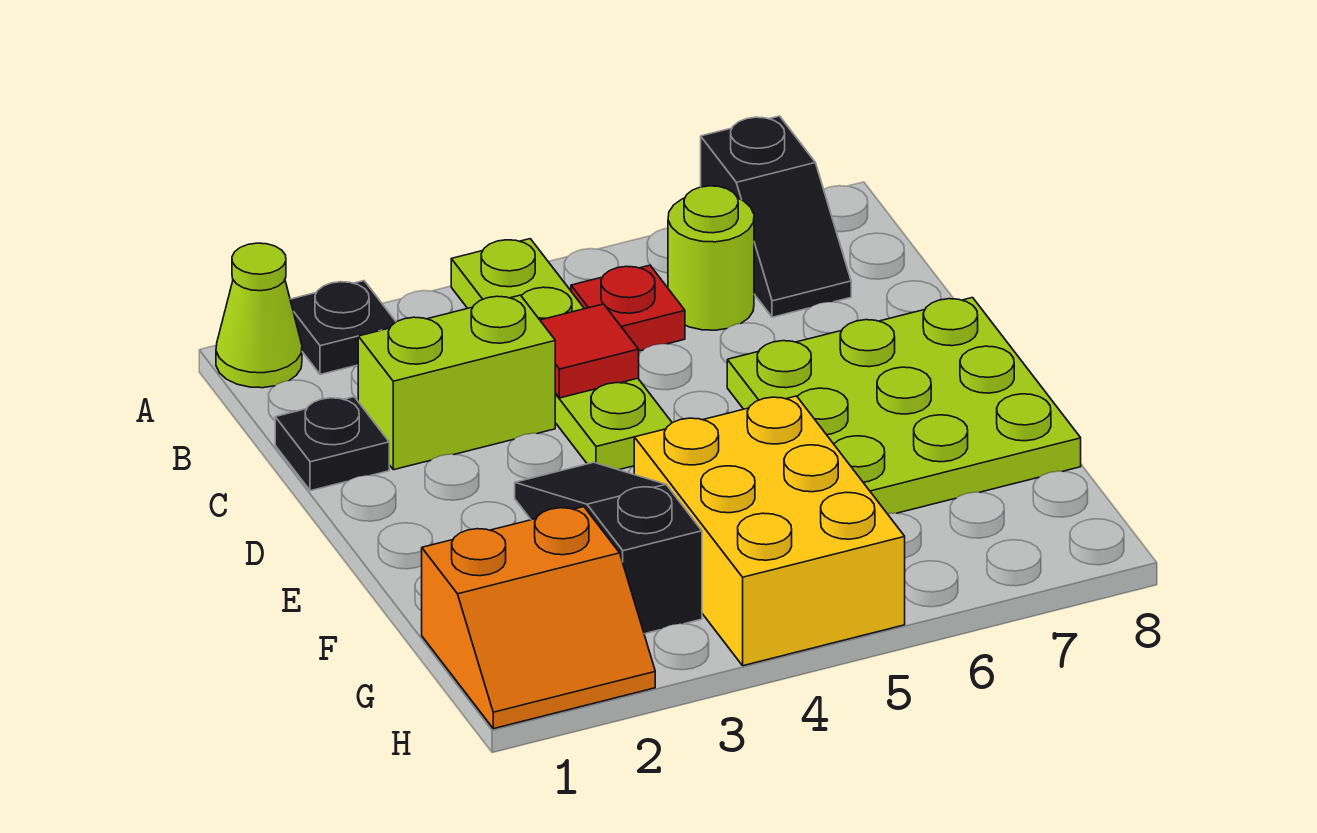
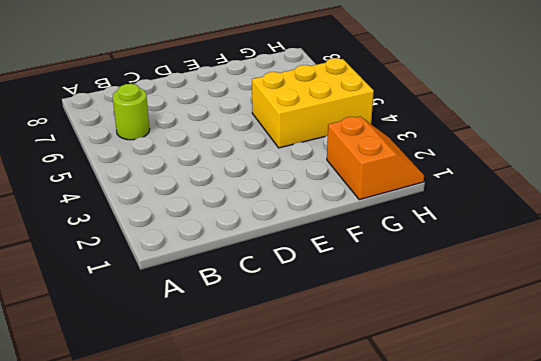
none -> lime cone A1 level 1
none -> black plate A2 level 1
none -> lime plate A4:D4 level 1

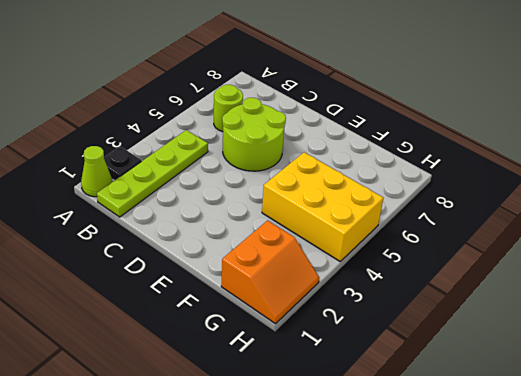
lime plate B1:B4 level 1 -> lime plate A4:D4 level 1
lime round brick C5:D6 level 1 -> lime plate D6:F8 level 1
none -> black slope A7:B7 level 1 top A
none -> red plate B5 level 1
none -> black plate C1 level 1

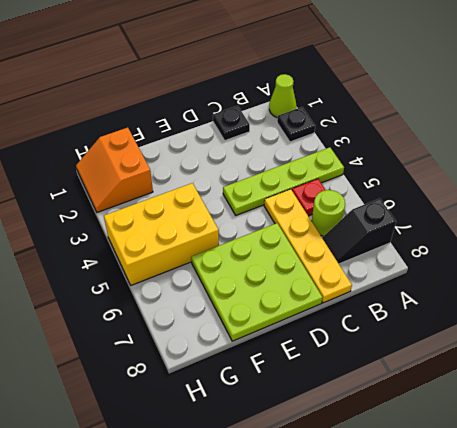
yellow plate C5:C8 level 1 -> none
none -> lime brick C2:C3 level 1
none -> black slope E3:G3 level 1 top G
none -> red tile C4 level 2

